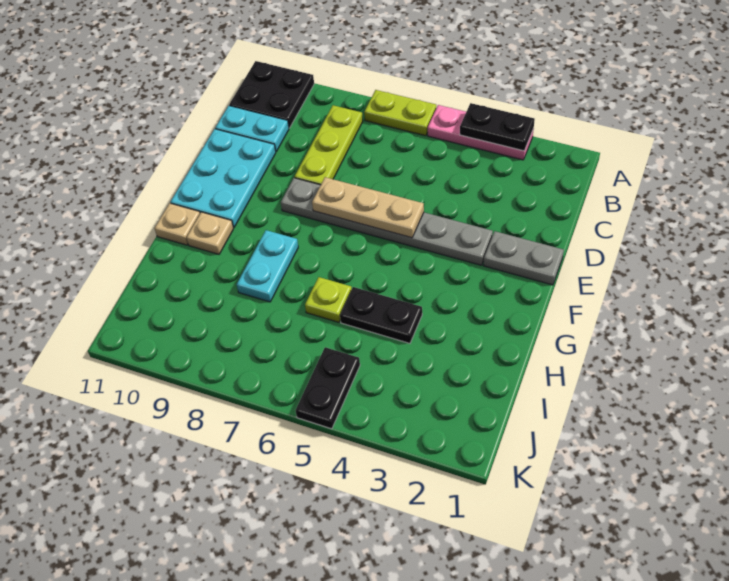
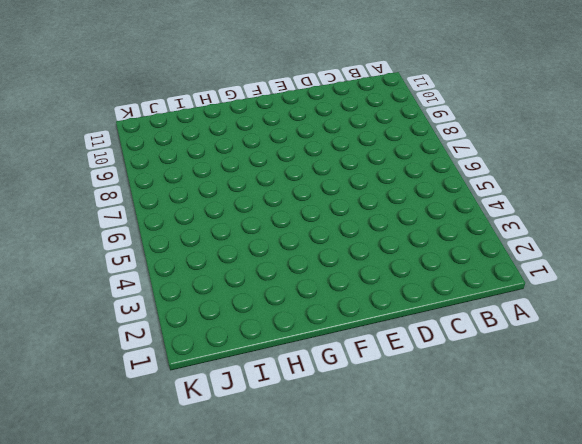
none -> pink plate A3:A5 level 1
none -> lime plate A6:A7 level 1
none -> black plate A10:B11 level 1

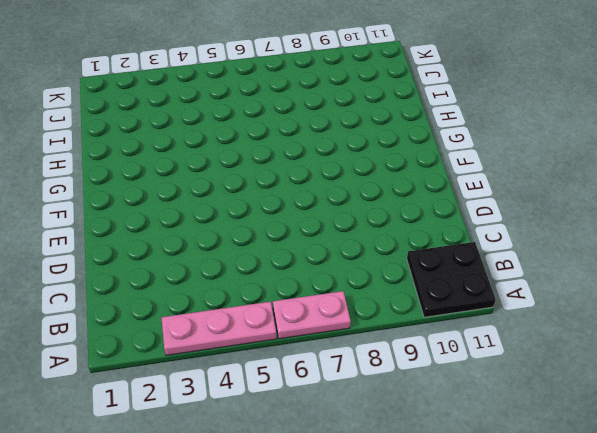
pink plate A6:A7 level 1 -> lime plate A6:A7 level 1
none -> lime plate B8:D8 level 1
none -> cyan plate C10:C11 level 1
none -> cyan plate D10:F11 level 1

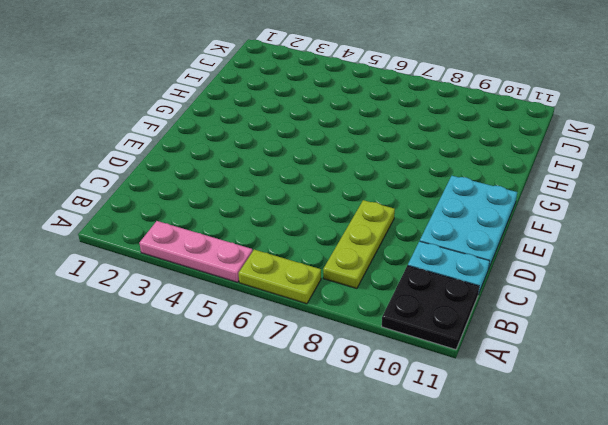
none -> grey plate E1:E2 level 1
none -> grey plate E3:E8 level 1
none -> cyan plate G8:H8 level 1

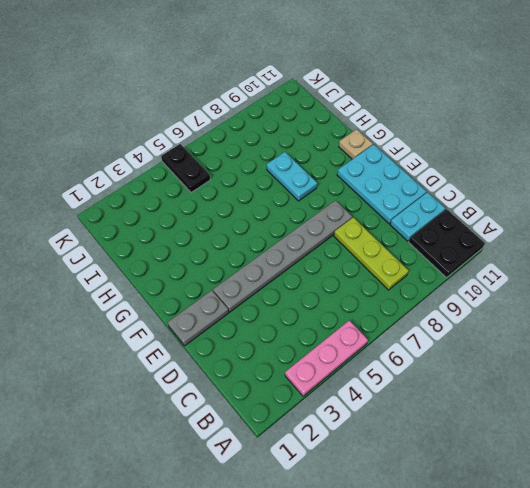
none -> lime plate A6:A7 level 1
none -> tan plate G10 level 1
none -> black plate H4:H5 level 1

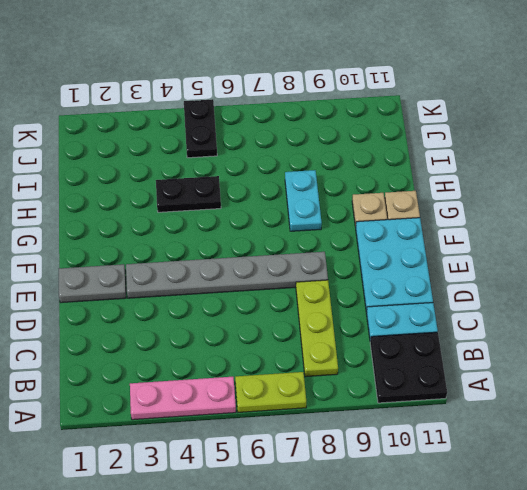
none -> lime plate H6 level 1
none -> black plate A3:A4 level 2
none -> tan plate E5:E7 level 2

